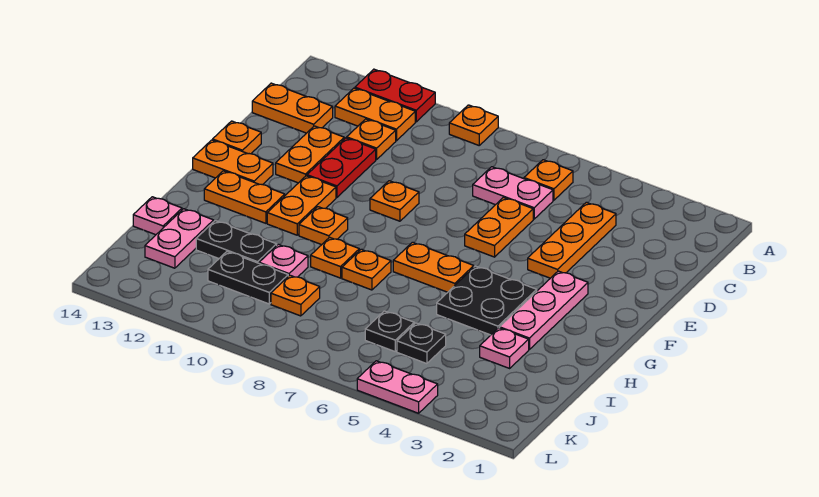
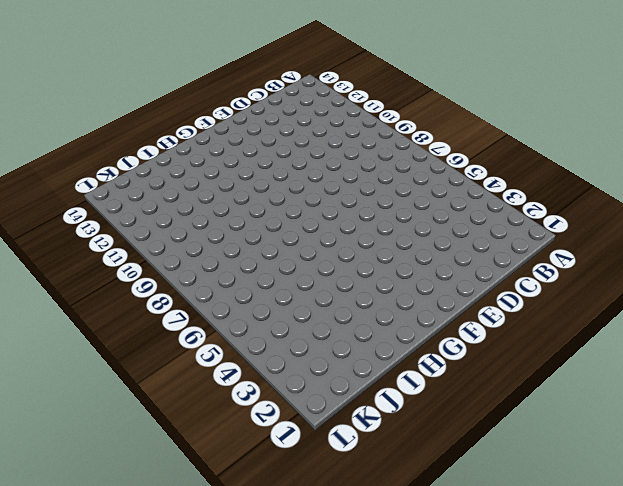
none -> orange plate A9 level 1
none -> red plate A11:A12 level 1
none -> orange plate B6 level 1
none -> orange plate B11:B12 level 1

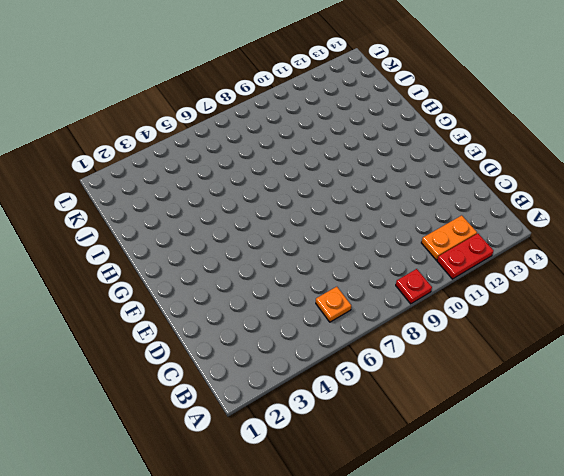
red plate A9 level 1 -> orange plate A9 level 1
none -> orange plate C4:E4 level 1
none -> pink plate C6:C7 level 1
none -> orange plate C11 level 1
none -> orange plate C13:C14 level 1

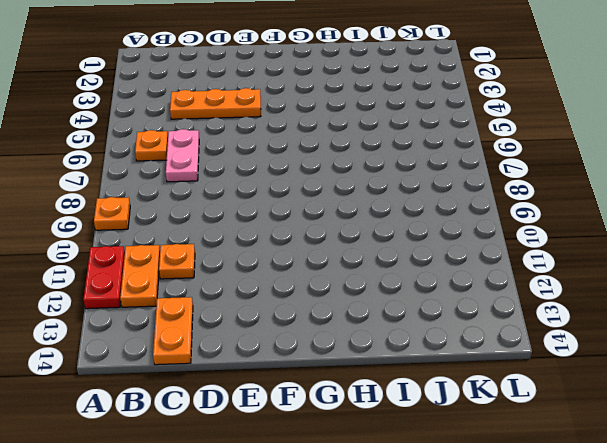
none -> orange plate D6:E6 level 1
none -> red plate D11:E11 level 1
none -> orange plate D12:E12 level 1
none -> orange plate E9 level 1

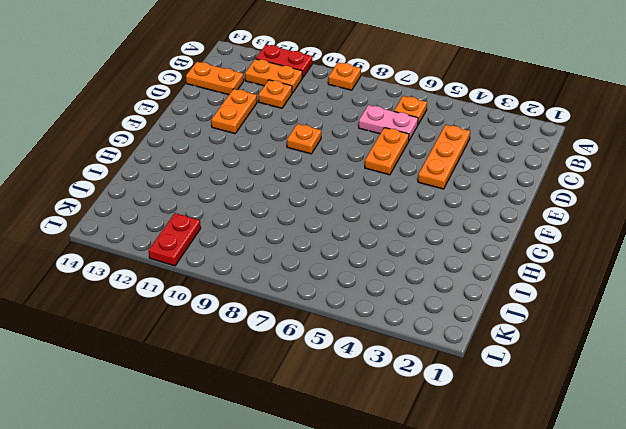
red plate K11:L11 level 1 -> red plate D11:E11 level 1
none -> orange plate E14 level 1
none -> pink plate F3:H3 level 1
none -> orange plate F11:G11 level 1
none -> orange plate F13:F14 level 1

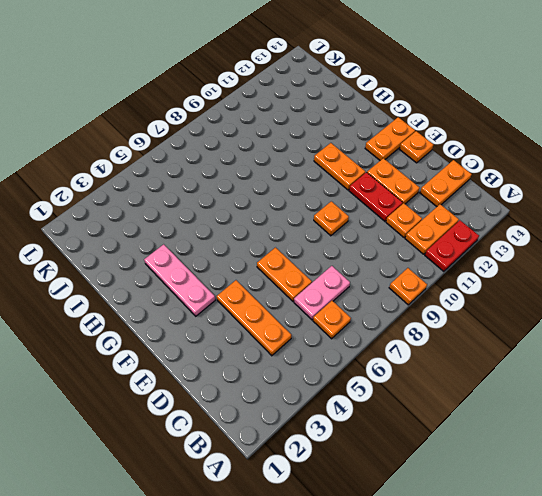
none -> black plate G4:H5 level 1
none -> orange plate G6:G7 level 1
none -> orange plate G10 level 1
none -> orange plate G12:G13 level 1

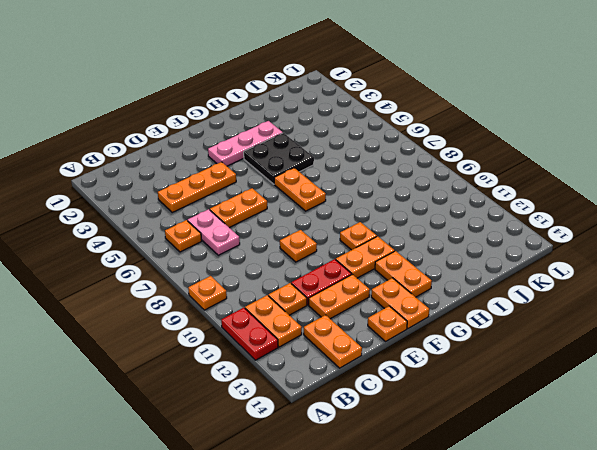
none -> orange plate H8 level 1
none -> orange plate H9 level 1
none -> pink plate I3 level 1
none -> pink plate I10 level 1

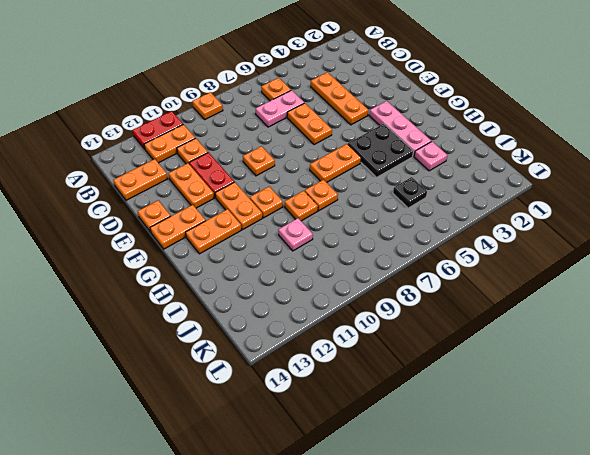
none -> black plate I11:I12 level 1
none -> pink plate I13:J13 level 1
none -> pink plate I14 level 1
none -> black plate J6 level 1

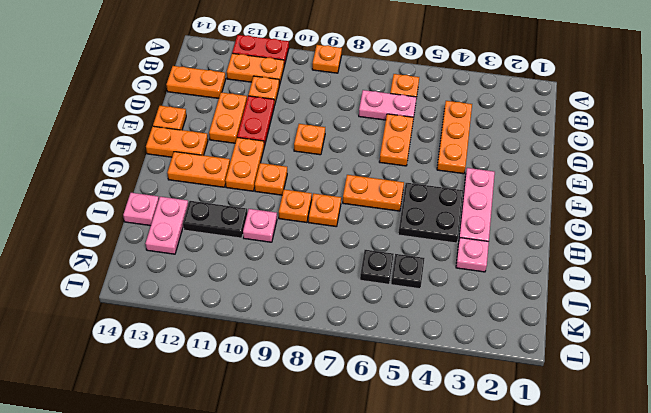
none -> orange plate J9 level 1
none -> black plate J10:J11 level 1
none -> pink plate L4:L5 level 1

